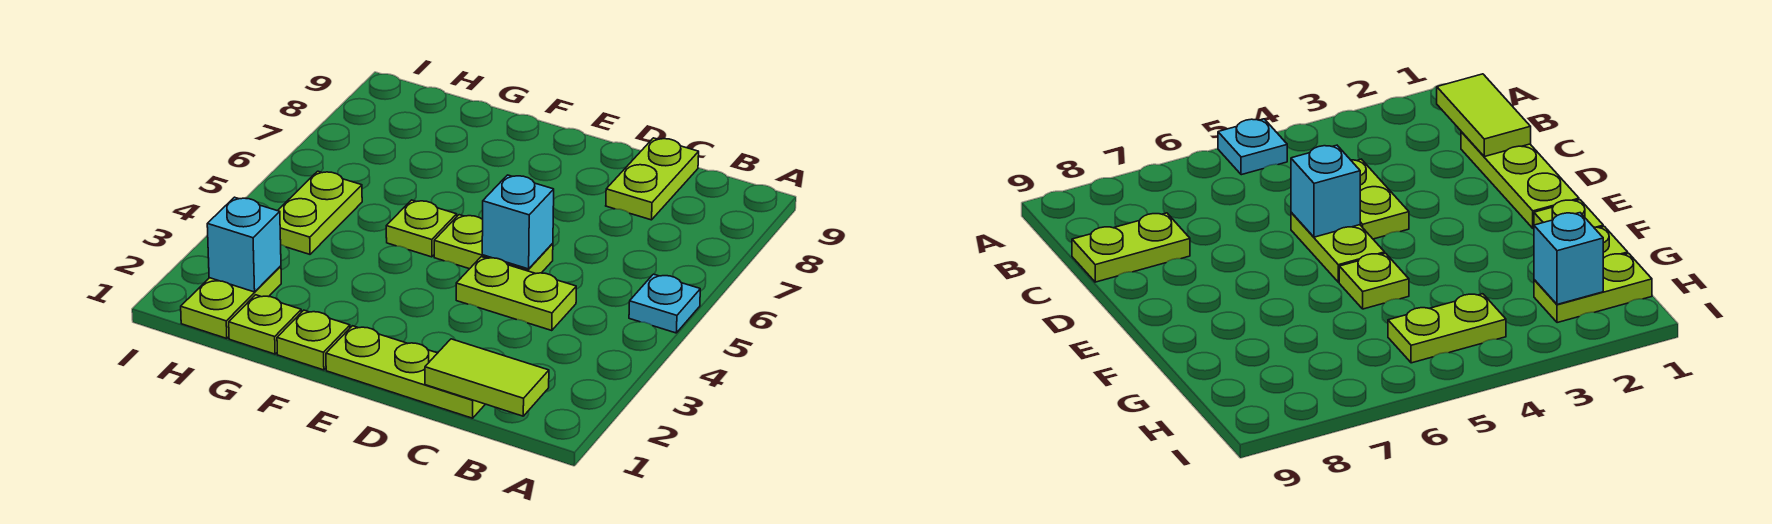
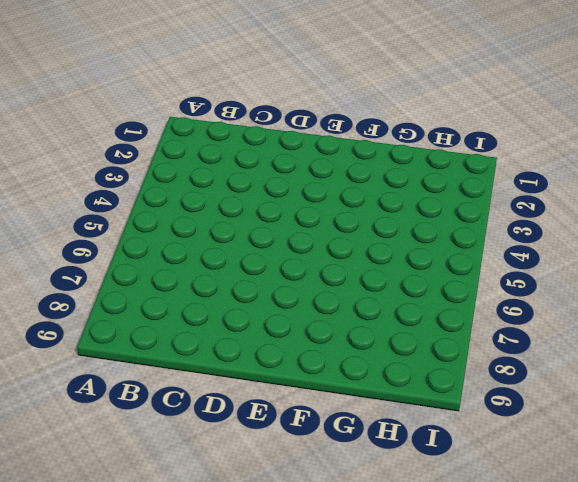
none -> cyan plate A5 level 1
none -> lime plate C1:E1 level 1
none -> lime plate C4:D4 level 1

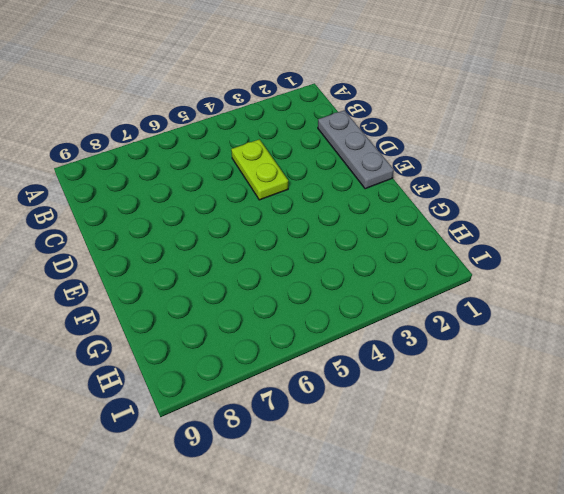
grey plate C1:E1 level 1 -> lime plate C1:E1 level 1
none -> cyan plate A5 level 1
none -> lime plate C8:C9 level 1
none -> lime plate D5:E5 level 1

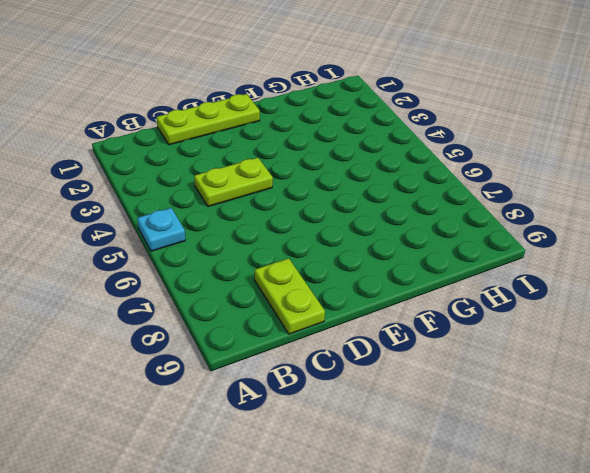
none -> lime plate D5:E5 level 1
none -> lime plate F1 level 1
none -> lime plate F5 level 1

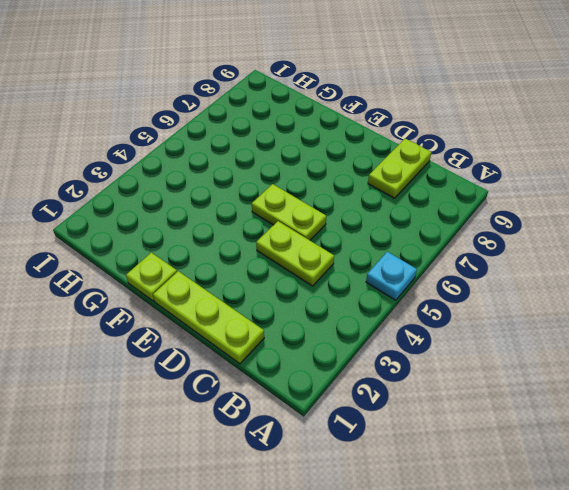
none -> lime plate F5 level 1
none -> lime plate G1 level 1
none -> lime plate H1:H2 level 1

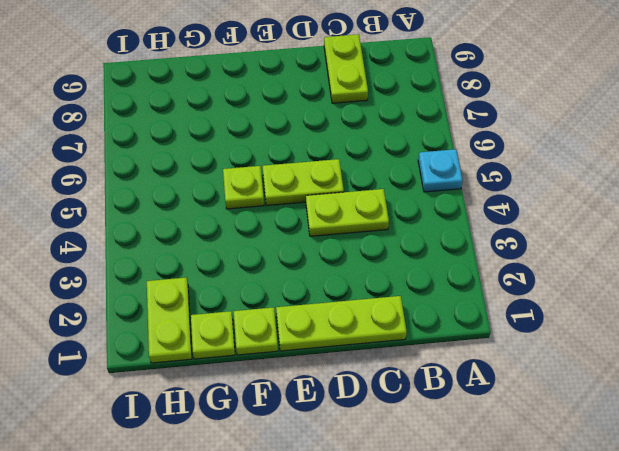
none -> lime plate H4:H5 level 1
none -> lime tile B1:C1 level 2
none -> cyan brick D5 level 2

